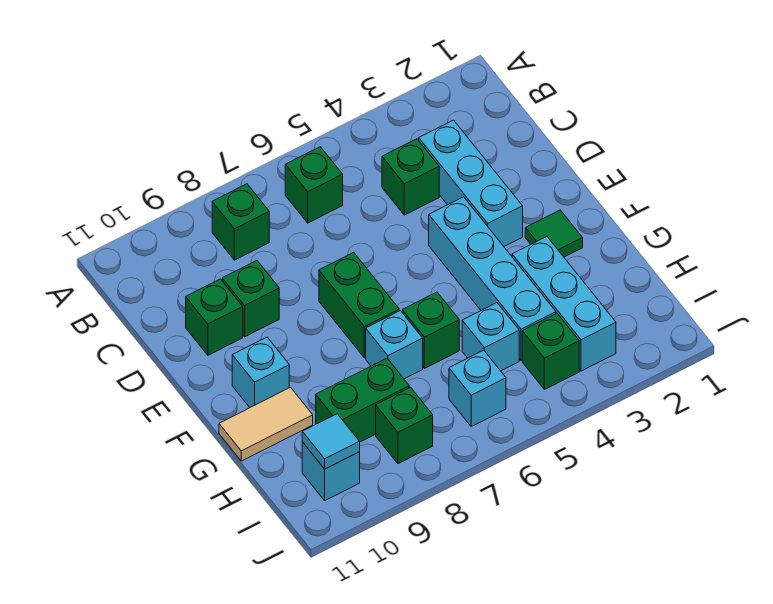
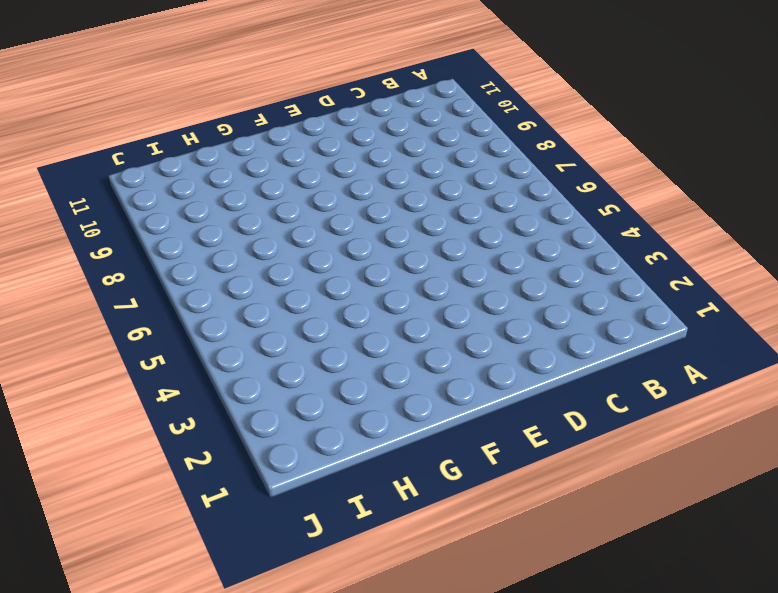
none -> green brick B6 level 1
none -> green brick B8 level 1
none -> cyan brick C3:E3 level 1

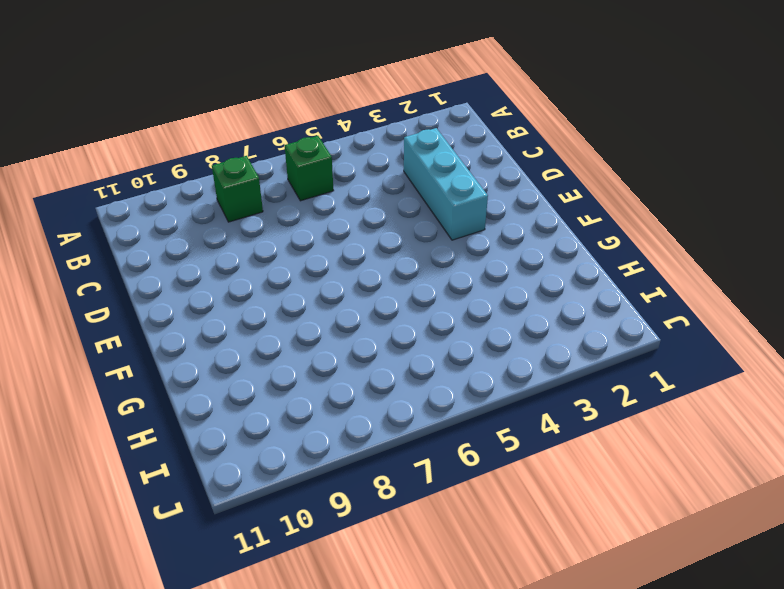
none -> green brick C4 level 1
none -> green brick D9 level 1
none -> green brick D10 level 1

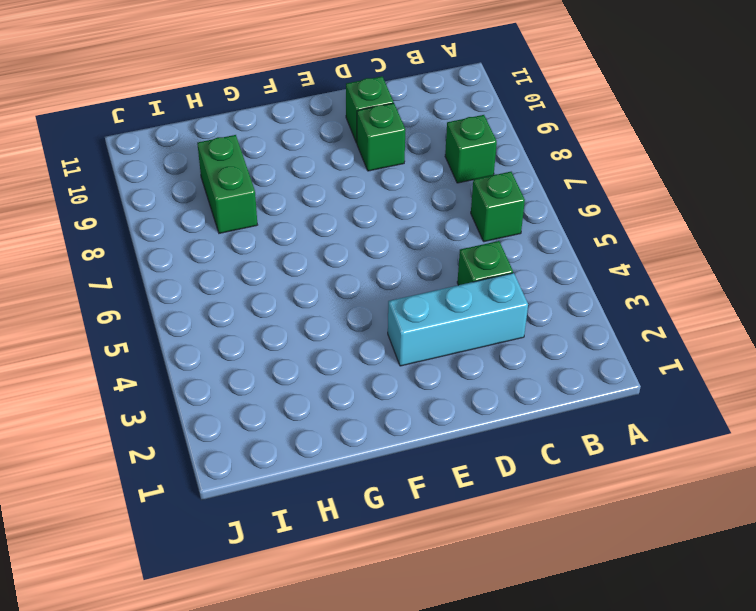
none -> cyan brick E4:H4 level 1
none -> green brick E7:F7 level 1
none -> green tile F2 level 1

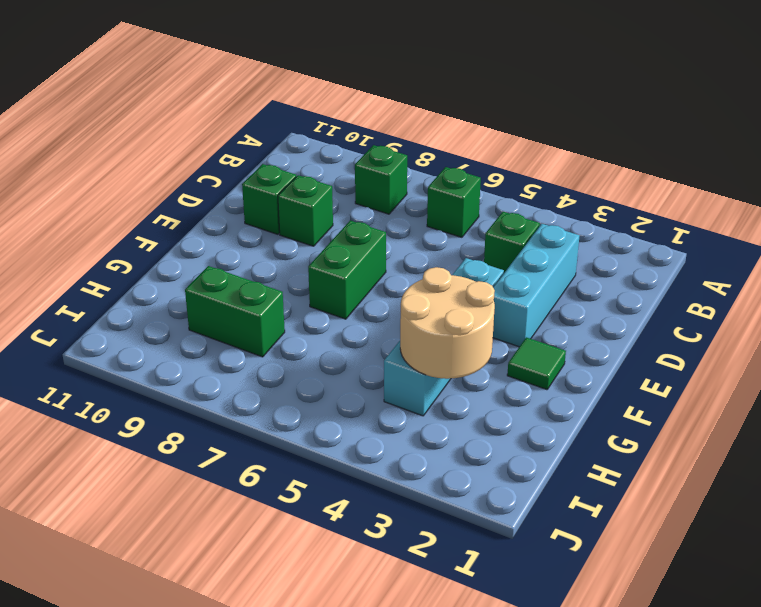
tan round brick G3:H4 level 2 -> none
none -> cyan brick F10 level 1
none -> cyan brick G3:I3 level 1
none -> green brick G6 level 1

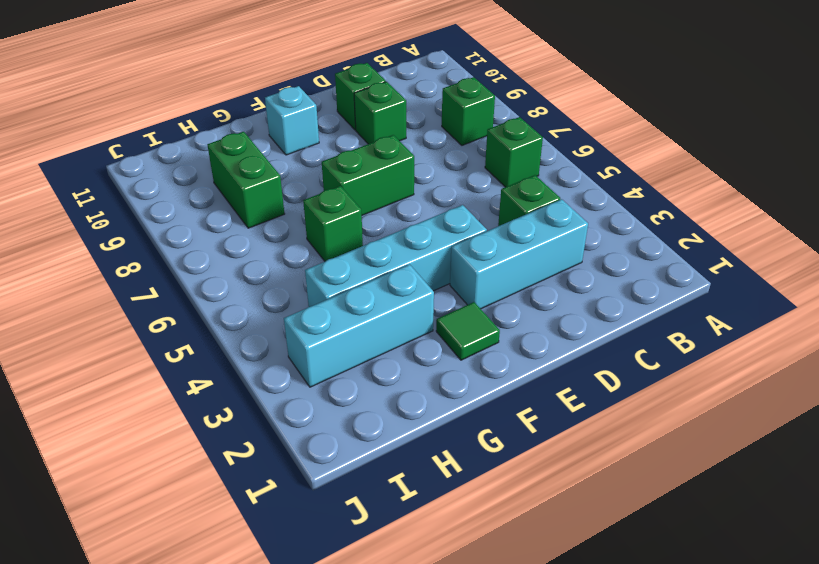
none -> cyan brick G7 level 1
none -> tan tile G10:G11 level 1
none -> cyan brick H5 level 1

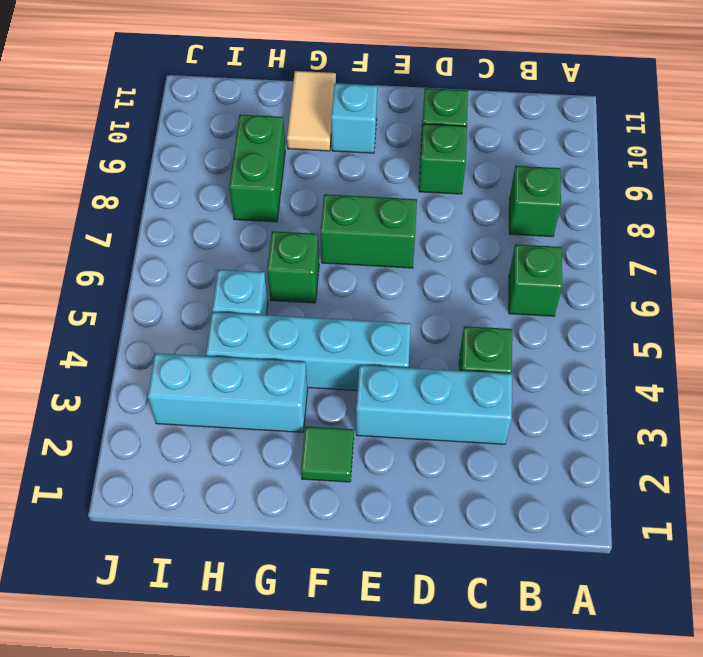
none -> cyan brick G7 level 1
none -> green brick I4 level 1
none -> cyan brick I6 level 1

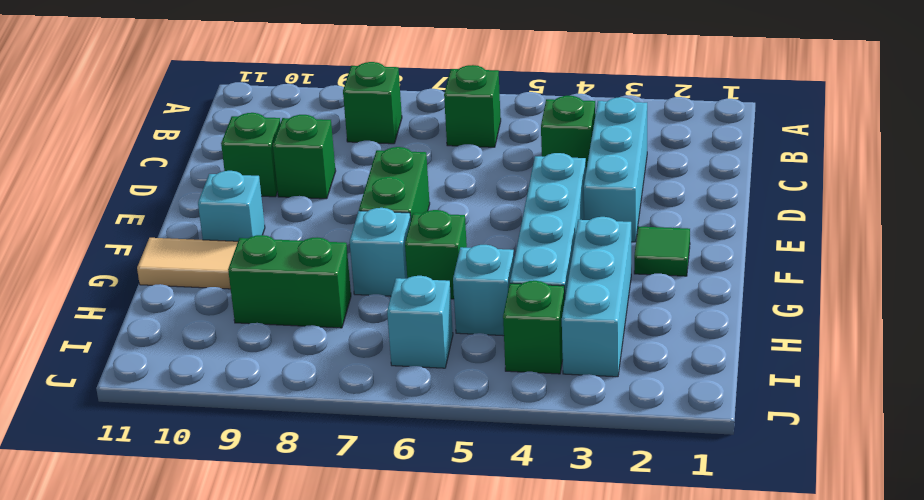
none -> green brick I8 level 1
none -> cyan brick I10 level 1
none -> cyan tile I10 level 2

